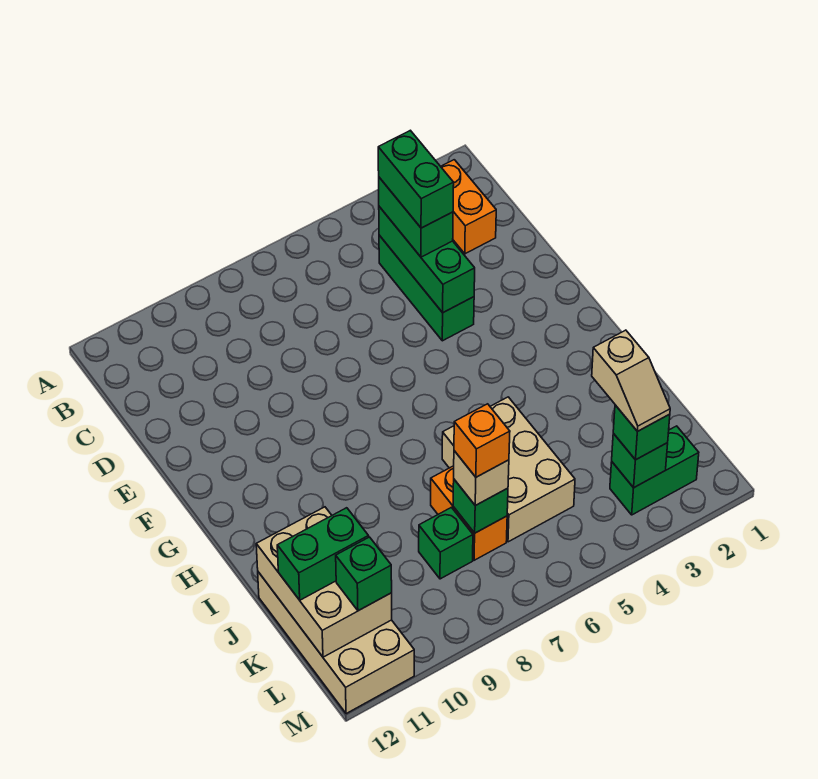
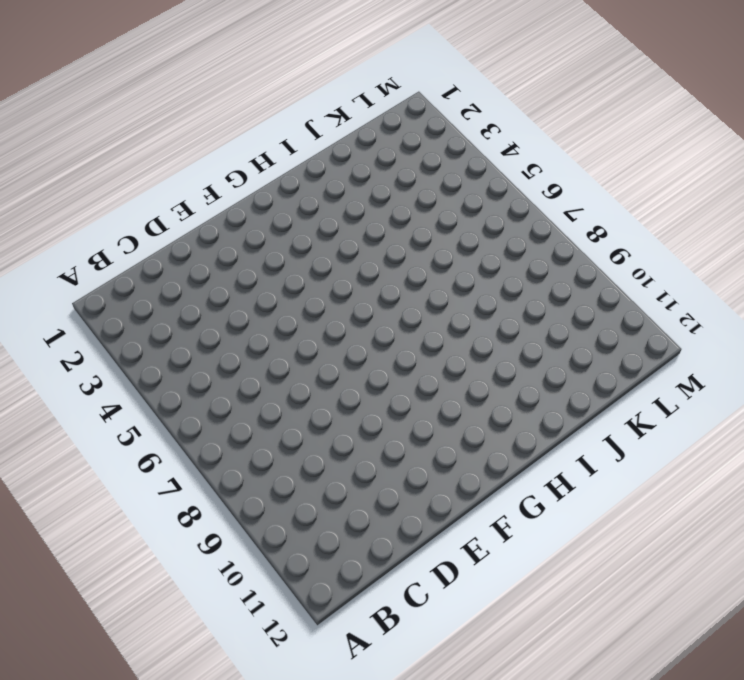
none -> orange brick B2:C2 level 1
none -> green brick C4:E4 level 1
none -> tan brick I5:K6 level 1

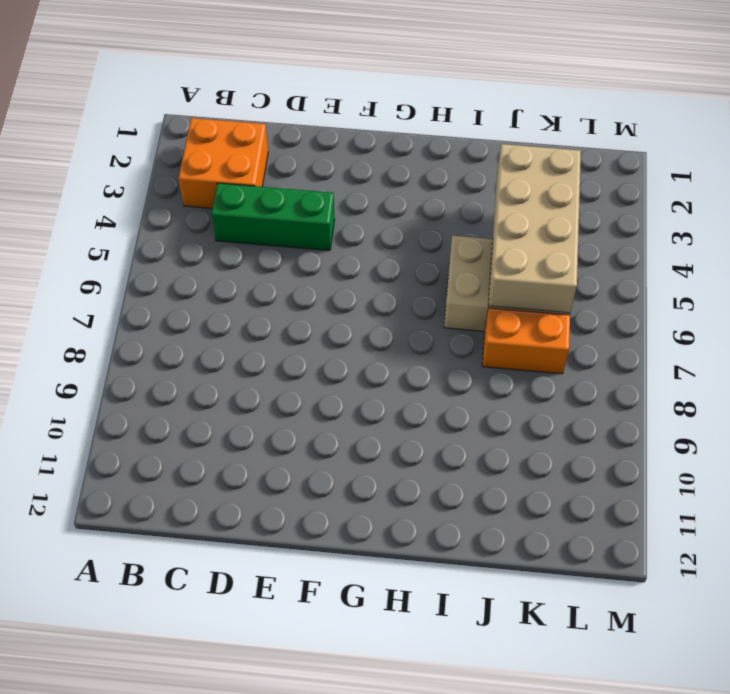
orange brick B2:C3 level 1 -> orange brick B2:C2 level 1
tan brick J3:K6 level 2 -> tan brick J11:M12 level 1
none -> green brick K8 level 1
none -> green brick L2:L3 level 1
none -> green brick C4:E4 level 2

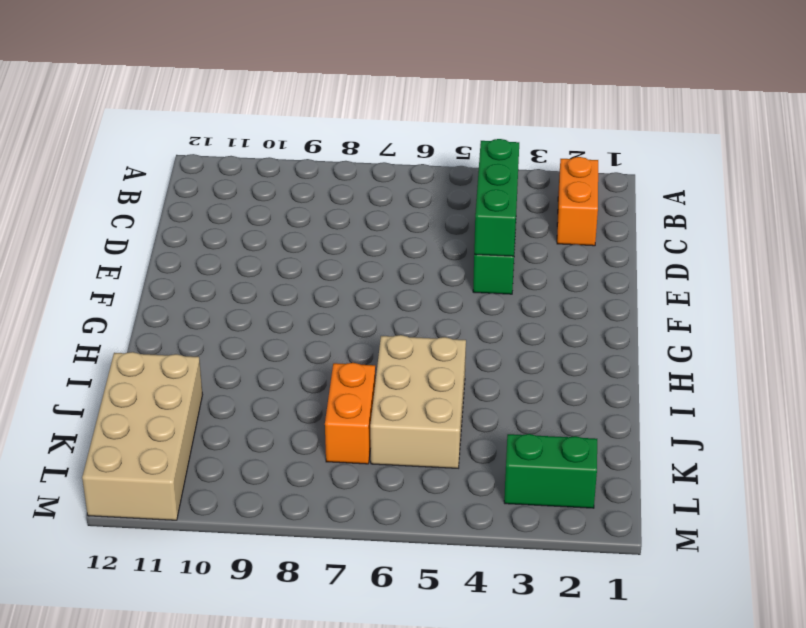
none -> green brick K8 level 1
none -> tan brick J11:L12 level 2
none -> green brick K7 level 2

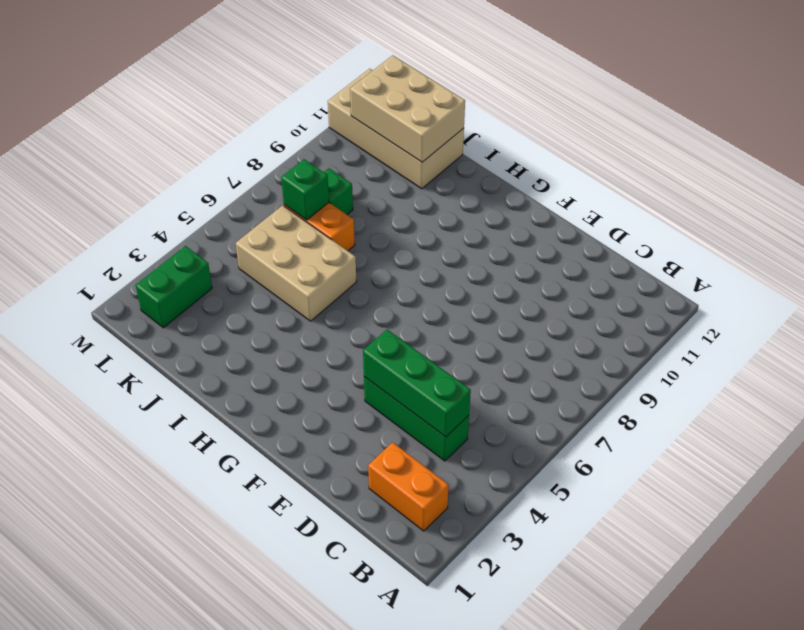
none -> green brick L3 level 2
none -> green brick C4:D4 level 3
none -> tan brick K7 level 3

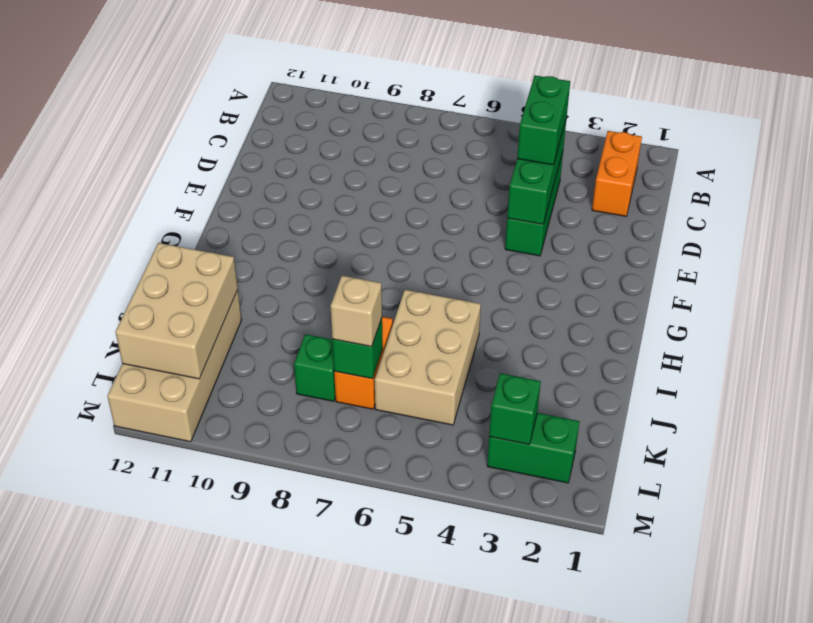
none -> green brick K11:K12 level 3
none -> green brick L3 level 3
none -> green brick L11 level 3

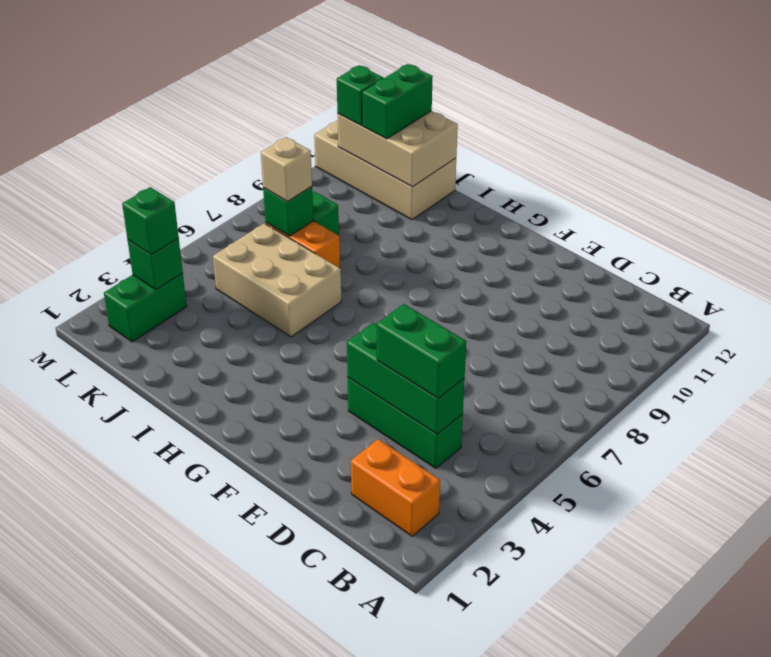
none -> green brick C4:D4 level 4
none -> tan slope K3:L3 level 4 top K
none -> orange brick K7 level 4

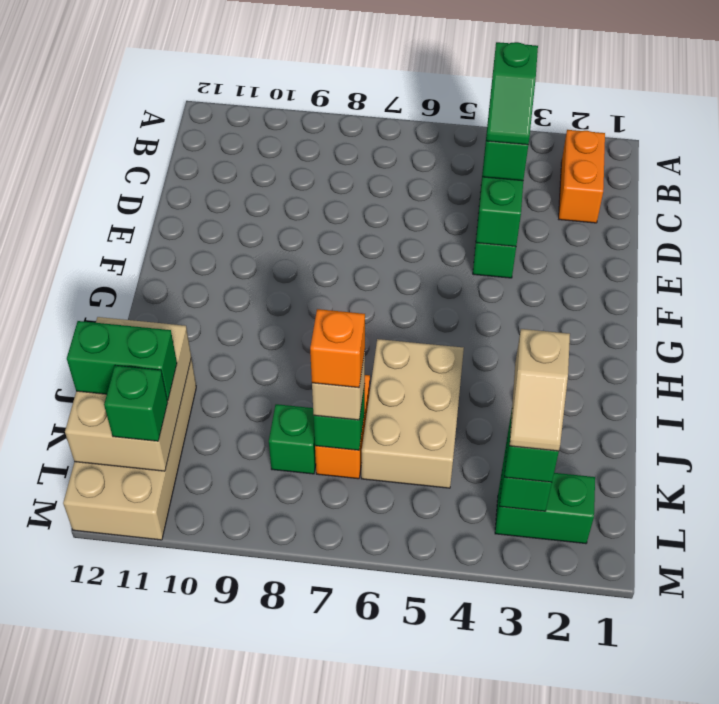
green slope C4:D4 level 4 top C -> green brick C4:D4 level 4

